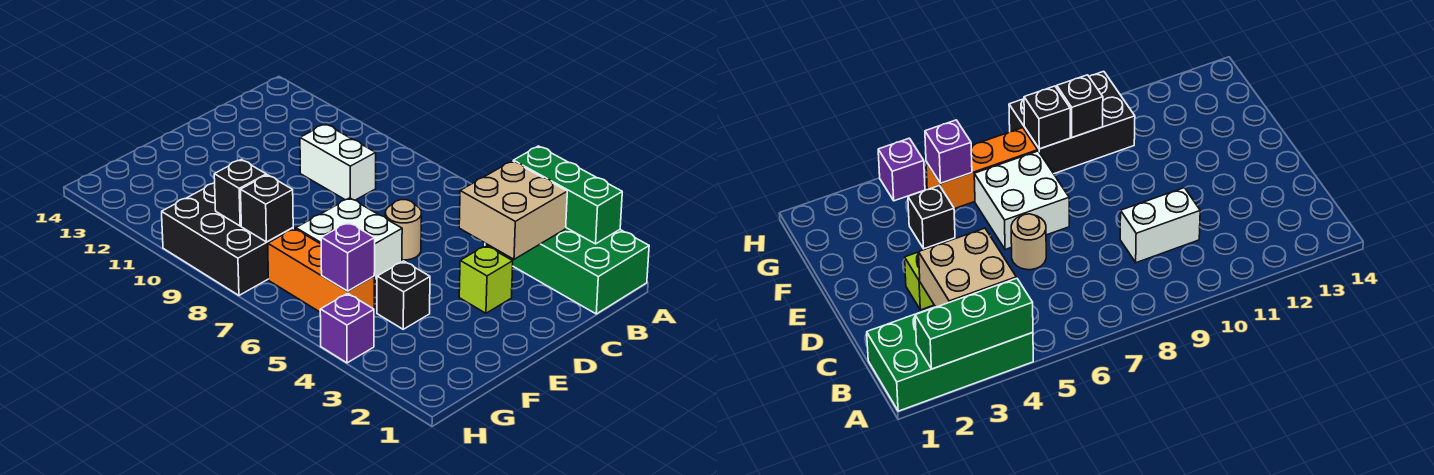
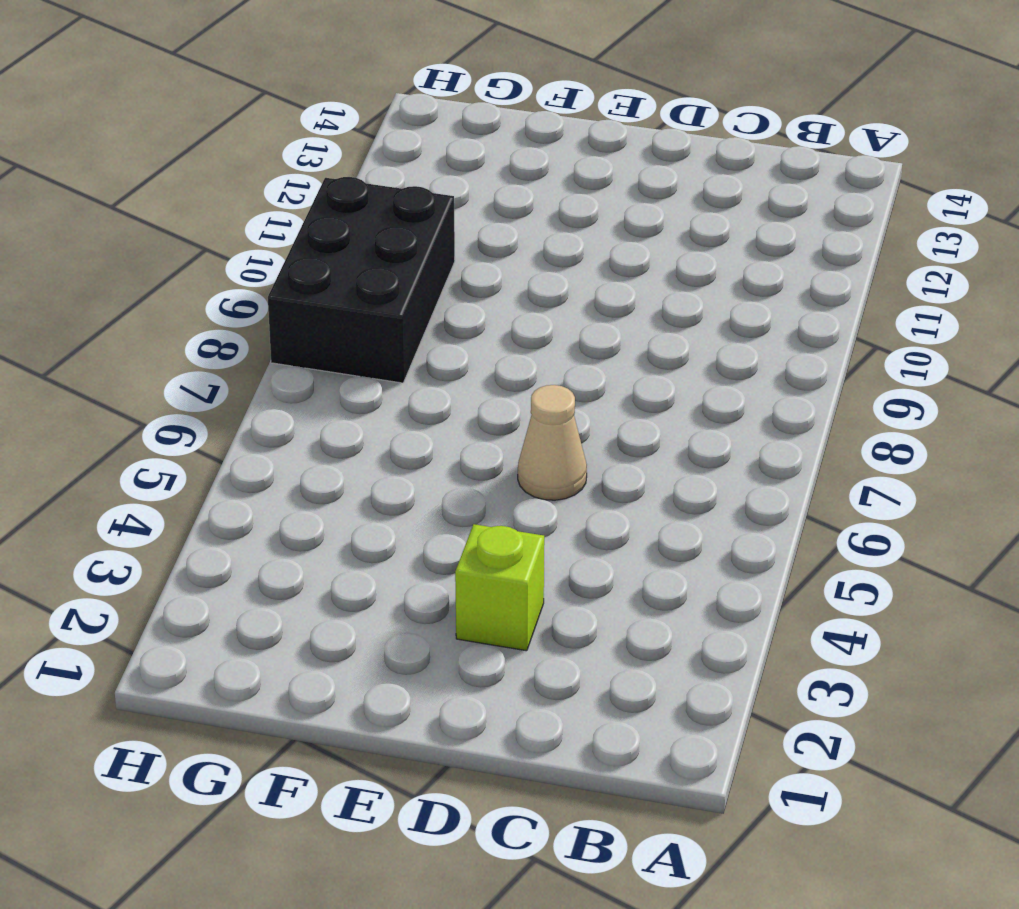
tan cone D6 level 1 -> tan round brick D6 level 1
none -> green brick A1:B4 level 1
none -> white brick C9:C10 level 1
none -> white brick E6:F7 level 1

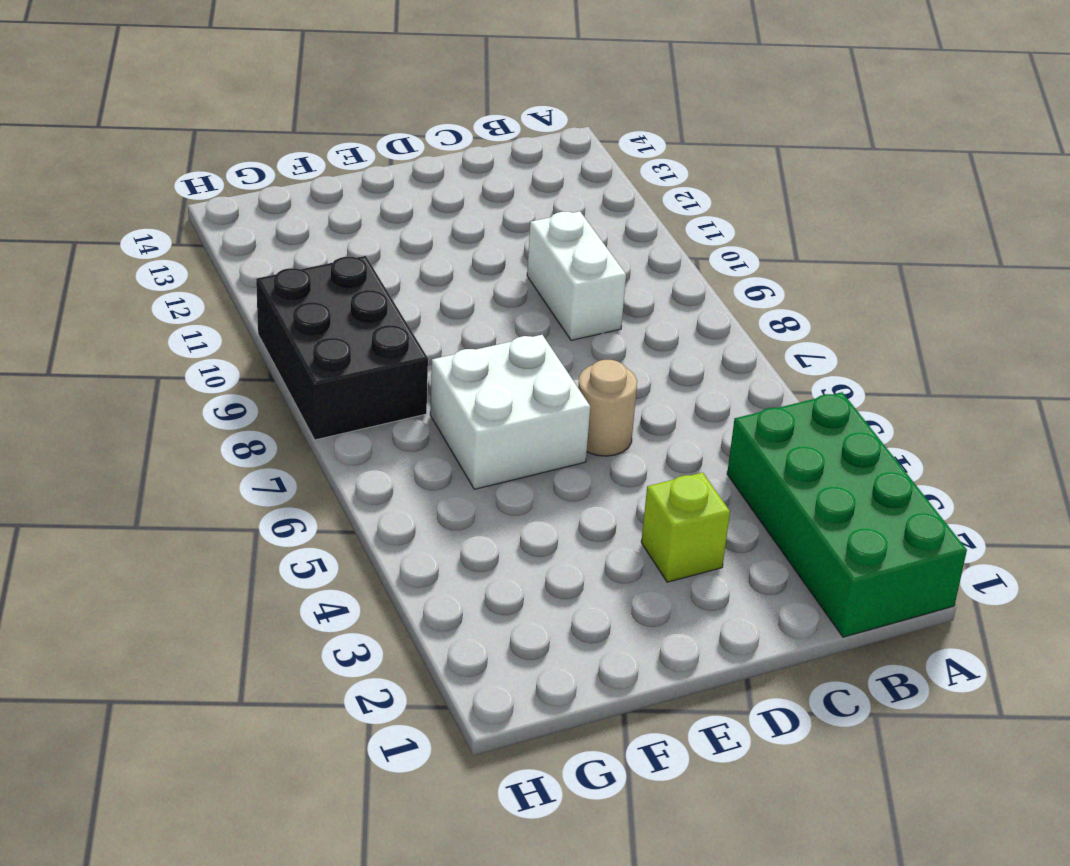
none -> black brick F4 level 1
none -> orange brick G5:G7 level 1
none -> purple brick H4 level 1

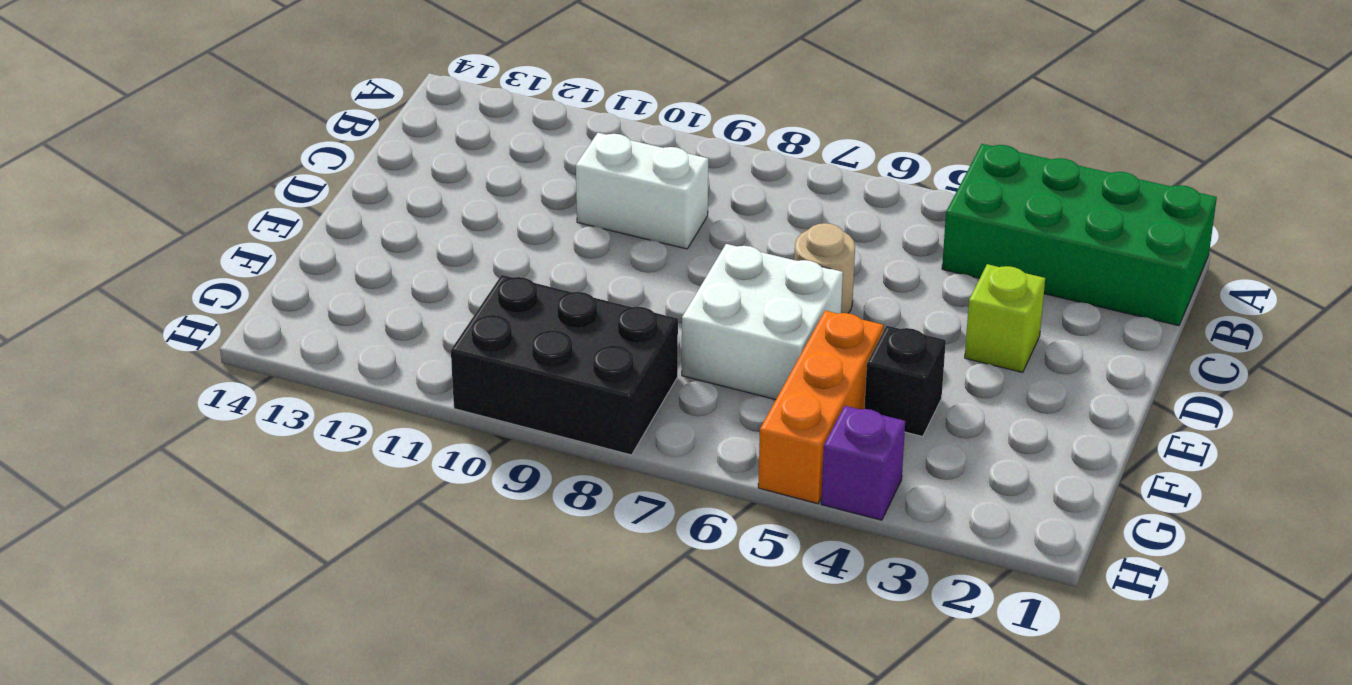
orange brick F5:H5 level 1 -> orange brick G5:G7 level 1
none -> green brick A2:A4 level 2
none -> tan brick B3:C4 level 2
none -> purple brick G5 level 2

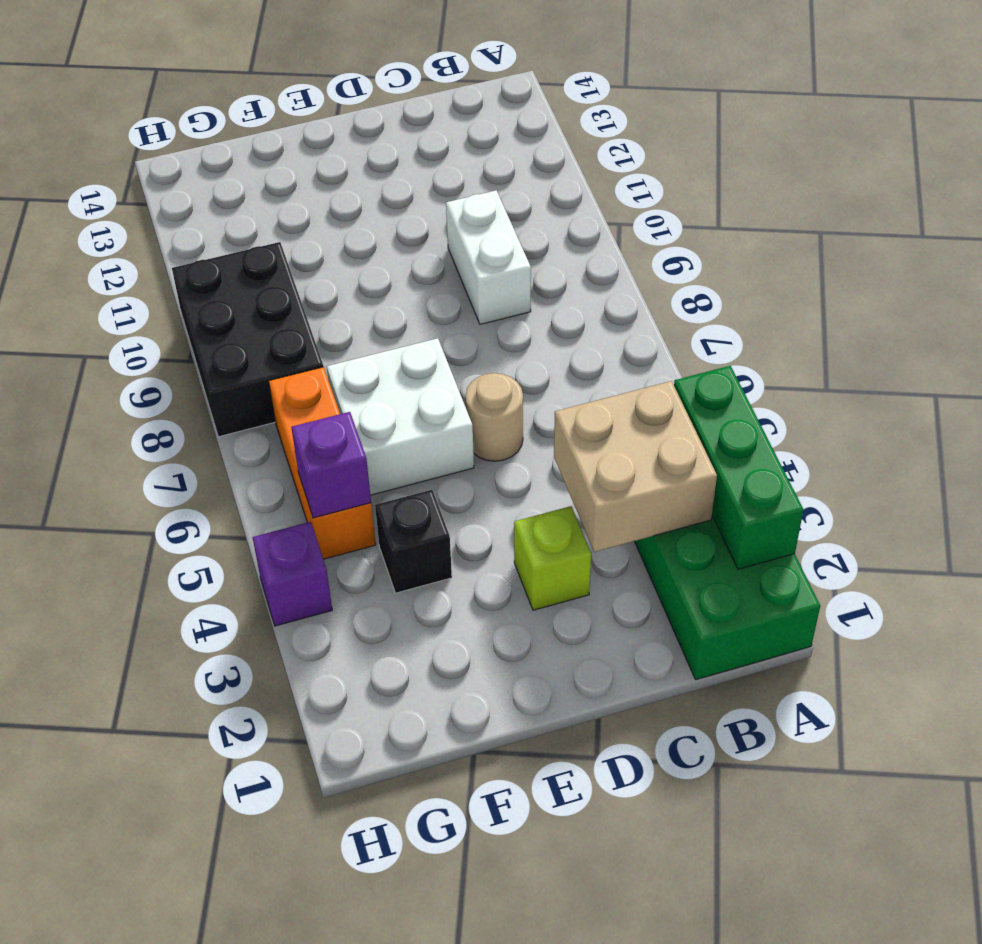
none -> black brick G8 level 2
none -> black brick G9 level 2

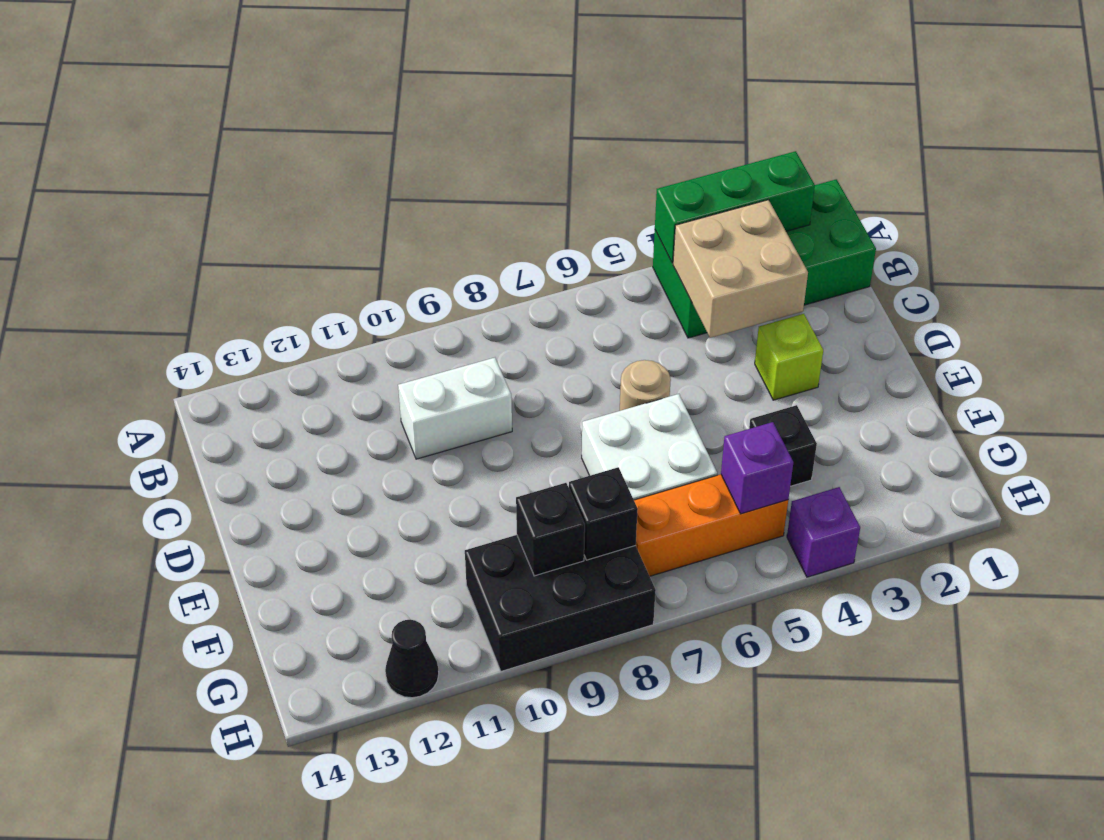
black cone H12 level 1 -> none

